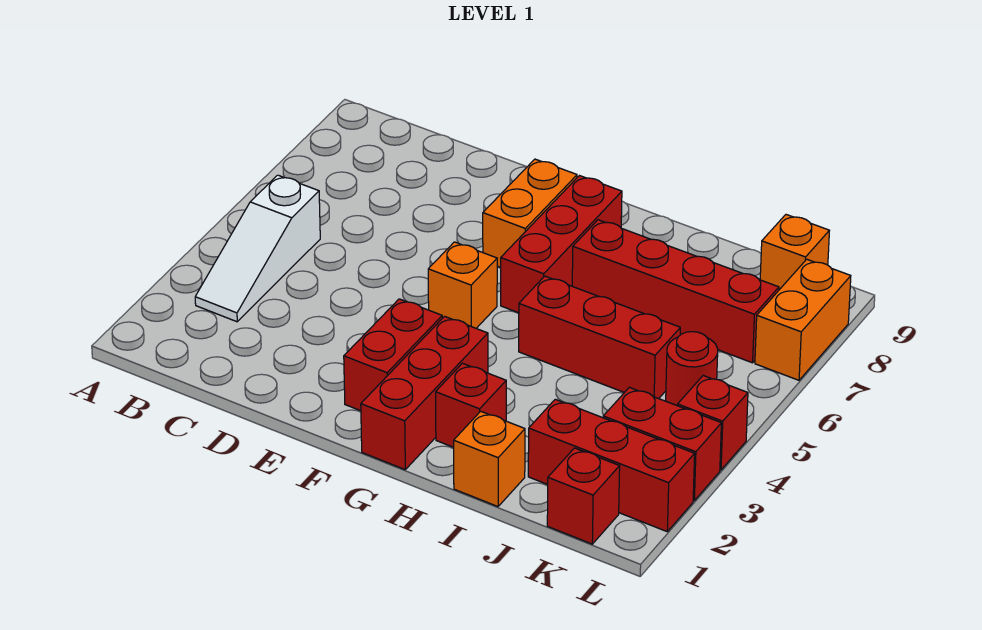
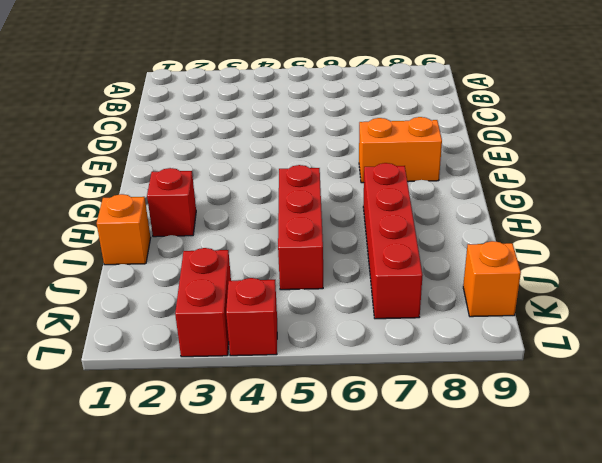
none -> white slope B3:B5 level 1 top 5
none -> red brick F2:F3 level 1
none -> orange brick F5 level 1

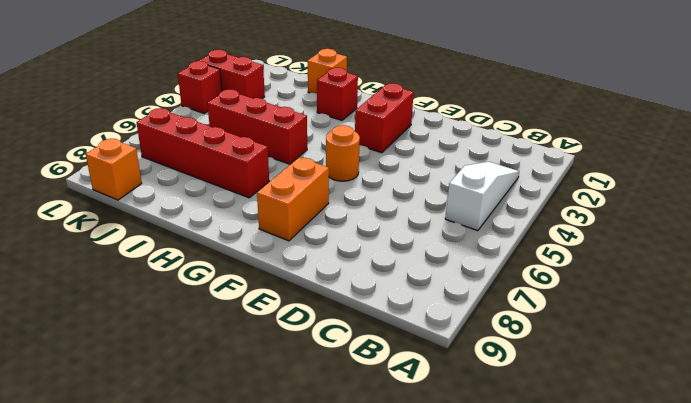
orange round brick F5 level 1 -> orange brick F5 level 1
none -> red brick G1:G3 level 1
none -> red brick G6:G8 level 1
none -> red brick J2:L2 level 1

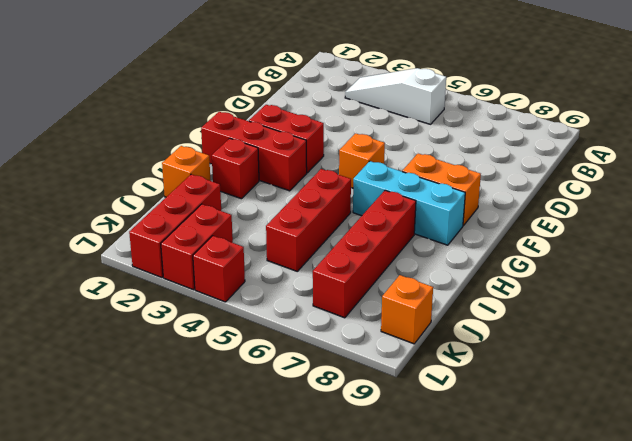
cyan brick G6:G8 level 1 -> red brick G6:G8 level 1
none -> red brick K1 level 1
none -> red round brick K5 level 1
none -> orange brick L7:L8 level 1

